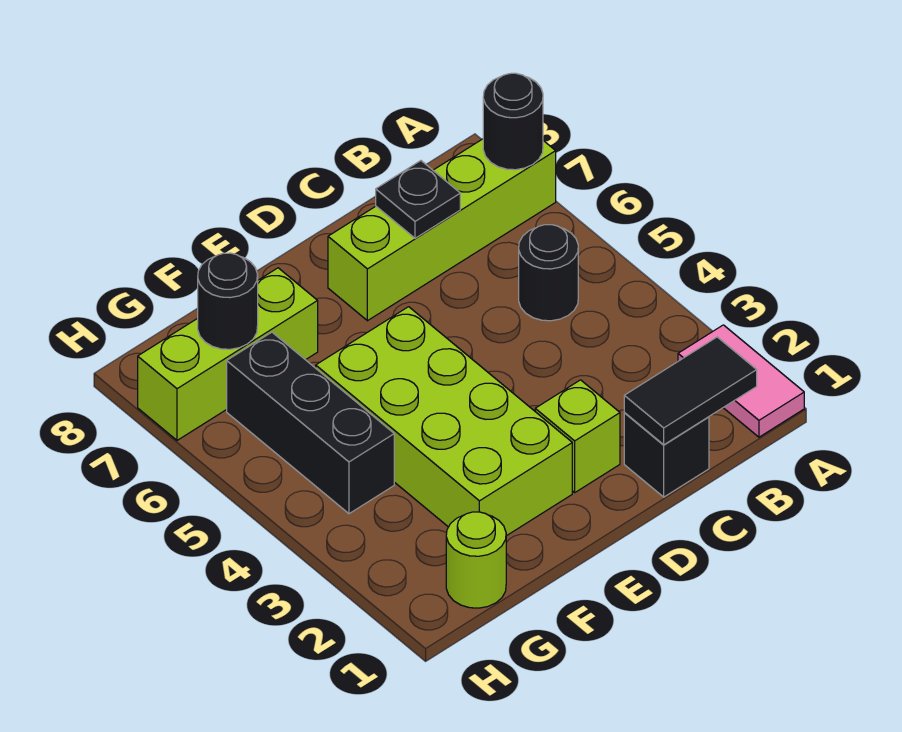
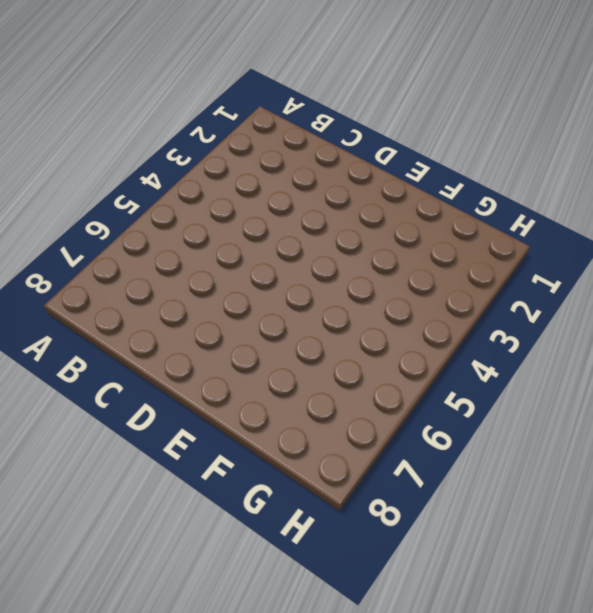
none -> pink tile A1:A2 level 1
none -> lime brick A7:D7 level 1
none -> black round brick B5 level 1

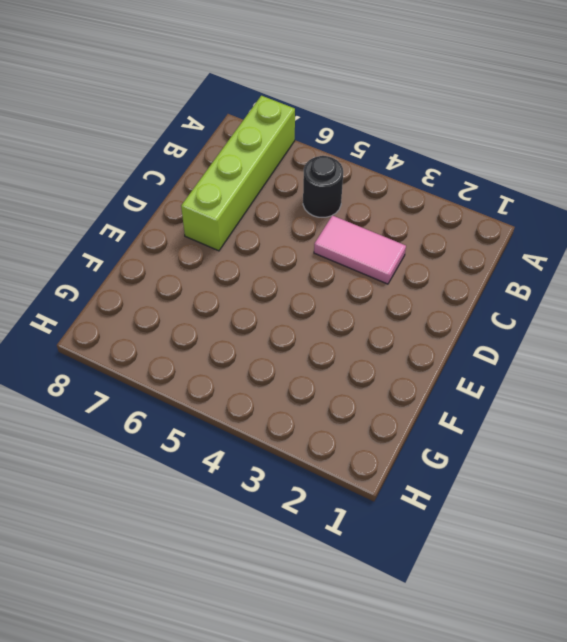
pink tile C3:C4 level 1 -> pink tile A1:A2 level 1
none -> black brick C1 level 1
none -> lime brick D2 level 1
none -> lime brick E2:F5 level 1

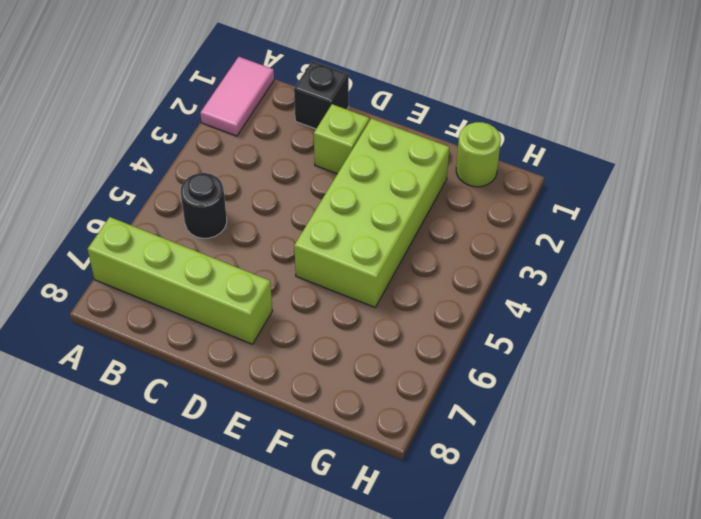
none -> lime brick F7:H7 level 1
none -> black brick G4:G6 level 1
none -> black round brick A7 level 2

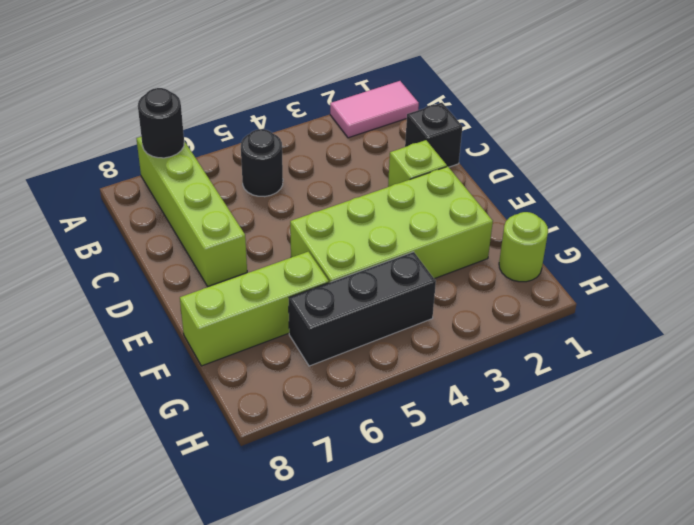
lime brick F6:F8 level 1 -> lime brick F7:H7 level 1
none -> black tile B1:C1 level 2
none -> black plate C7 level 2
none -> black round brick G7 level 2

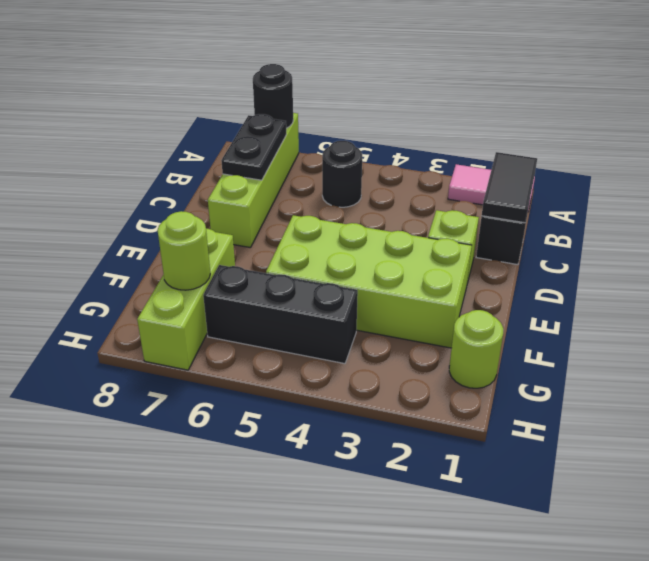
black plate B7:C7 level 2 -> black plate C7 level 2
lime round brick G7 level 2 -> black round brick G7 level 2

